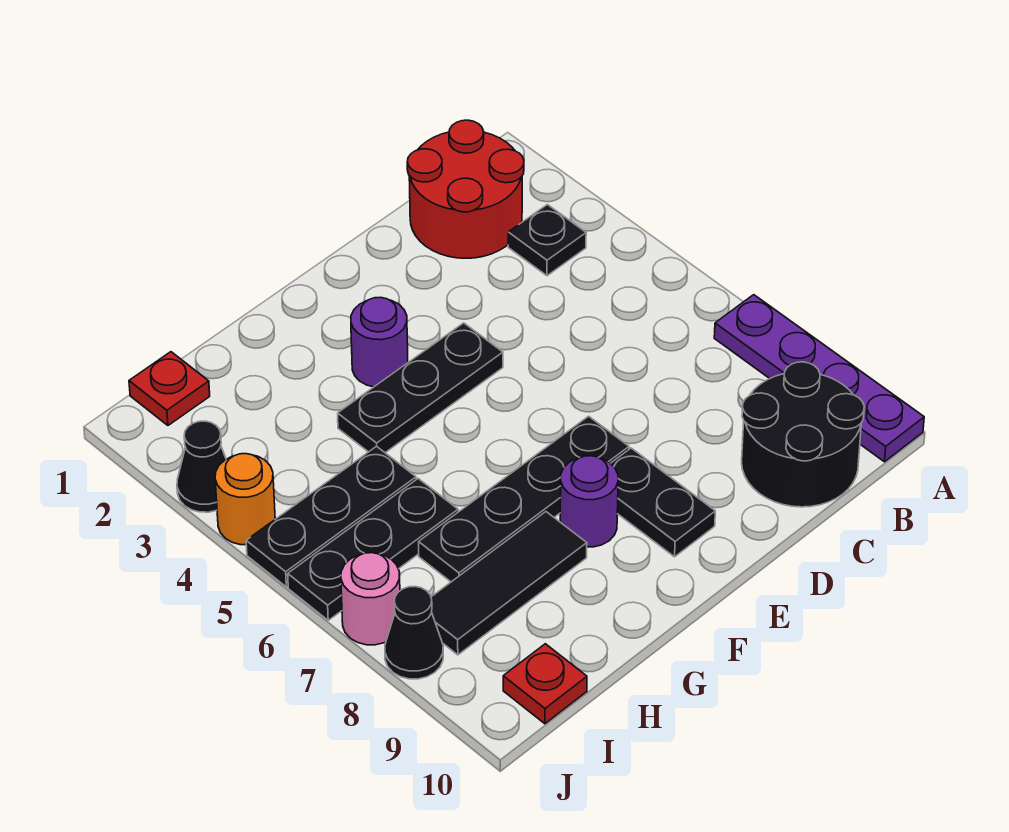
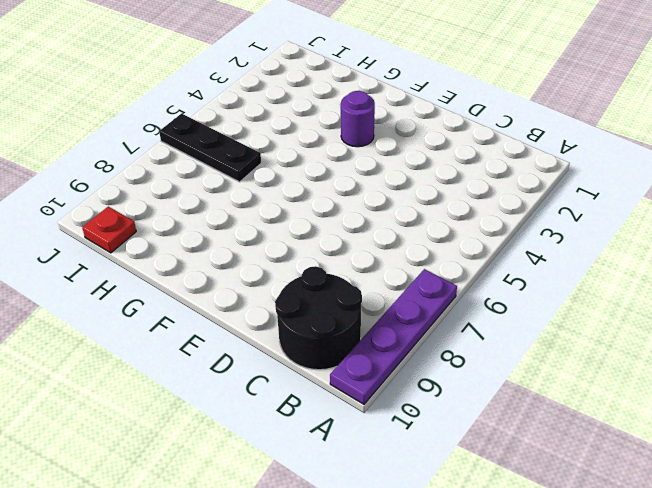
none -> red round brick B1:C2 level 1
none -> black plate B3 level 1
none -> black plate E4:G4 level 1

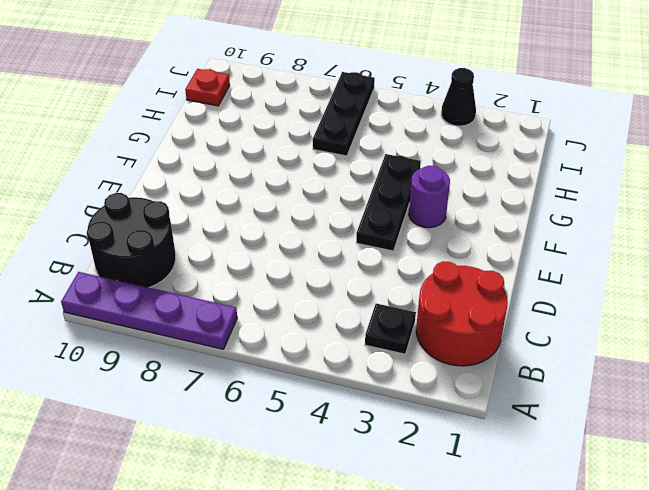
none -> black plate E7:H7 level 1
none -> black plate E8:E9 level 1
none -> purple round brick F8 level 1

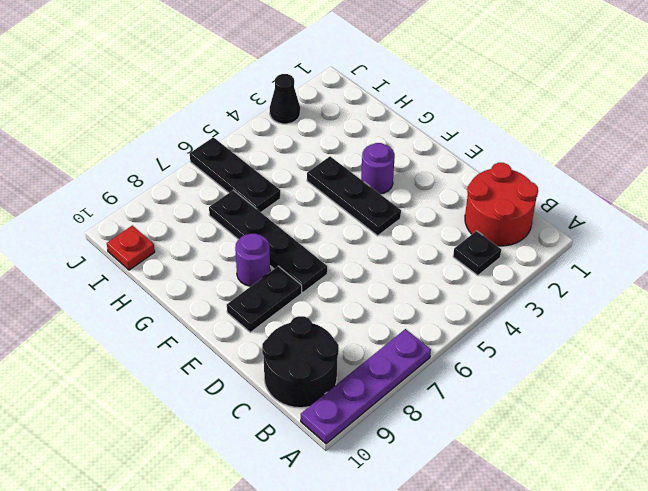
none -> black tile G8:I8 level 1
none -> black plate H5:J5 level 1
none -> red plate I1 level 1

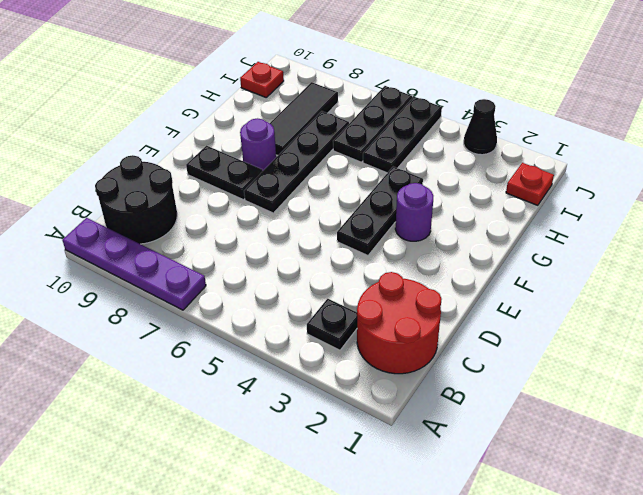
none -> orange round brick J4 level 1
none -> pink round brick J7 level 1
none -> black cone J8 level 1

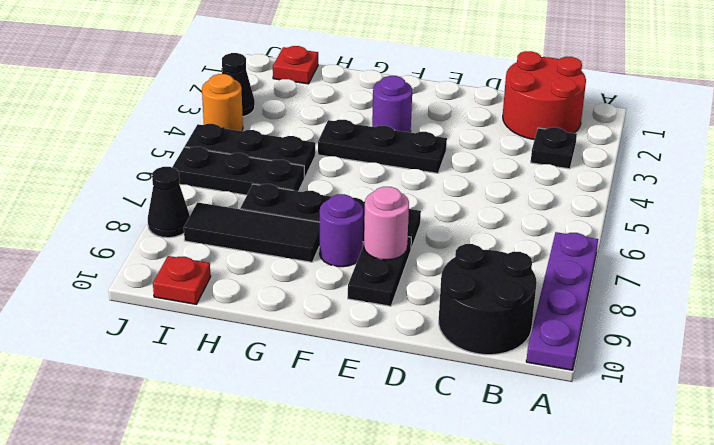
pink round brick E8 level 2 -> pink round brick J7 level 1

